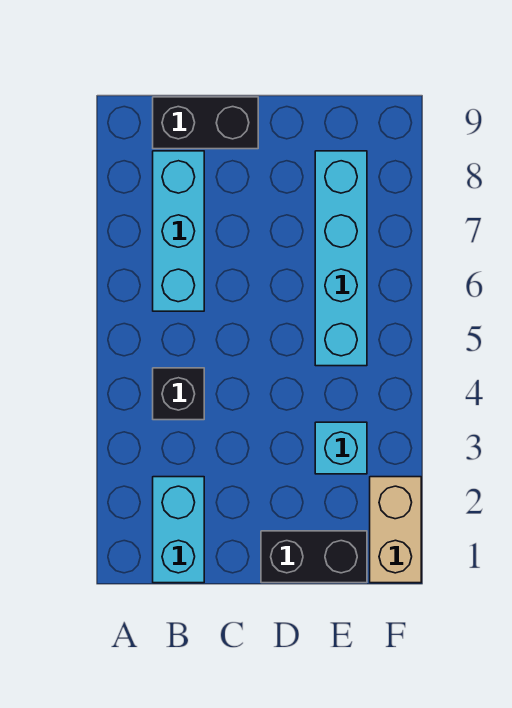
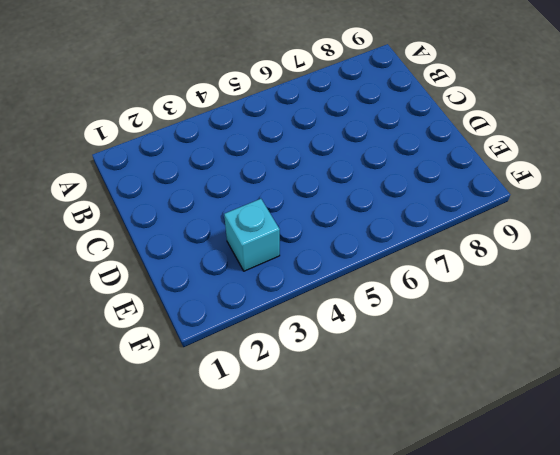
none -> cyan brick B1:B2 level 1
none -> black brick B4 level 1

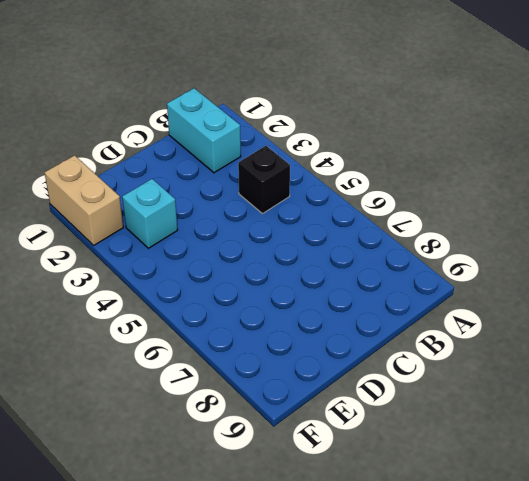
none -> cyan brick B6:B8 level 1
none -> black brick B9:C9 level 1

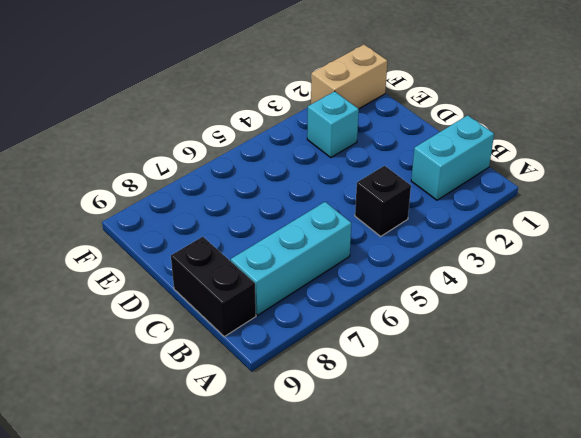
none -> black brick D1:E1 level 1
none -> cyan brick E5:E8 level 1

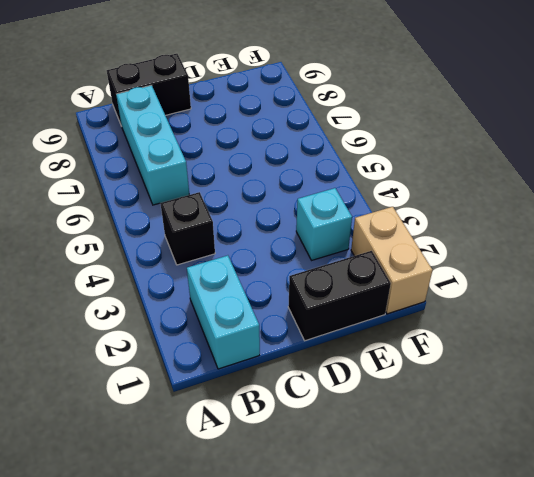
none -> cyan brick E5:E8 level 1

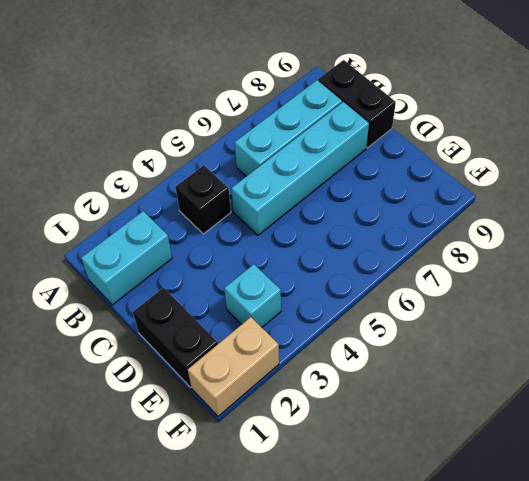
cyan brick C5:C8 level 1 -> cyan brick E5:E8 level 1

